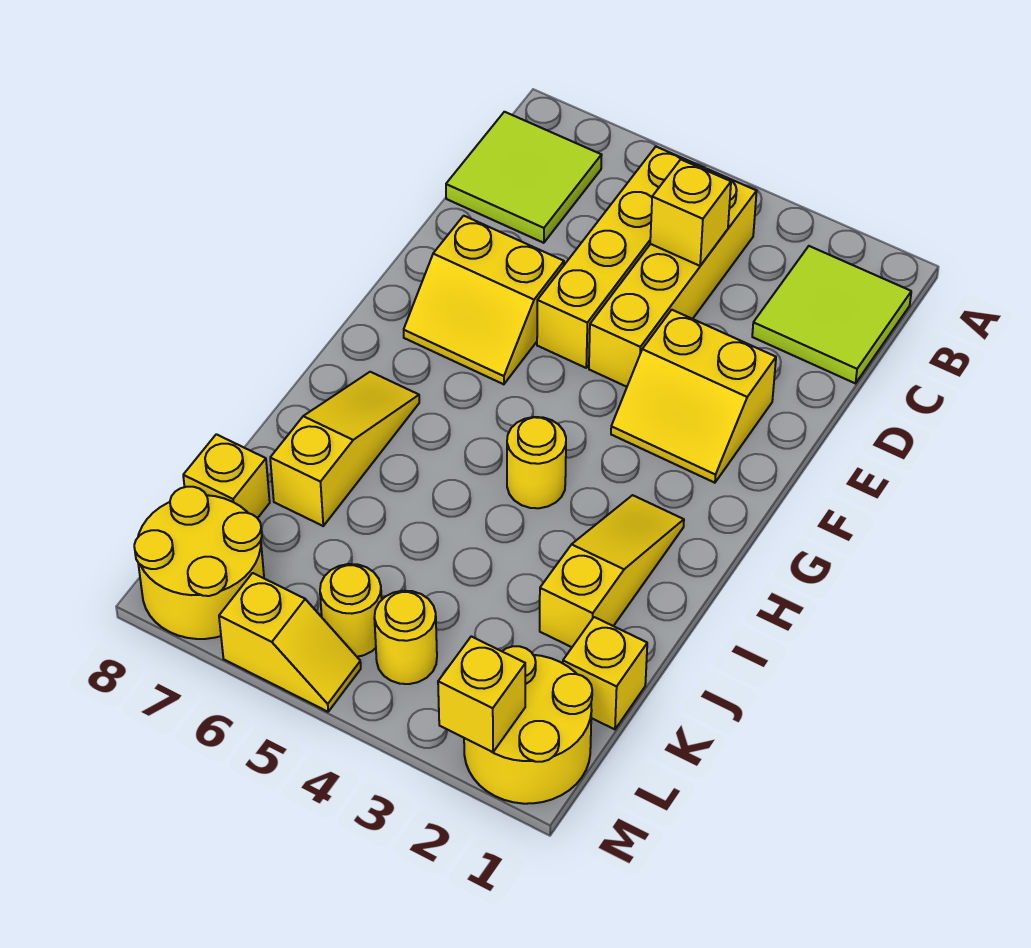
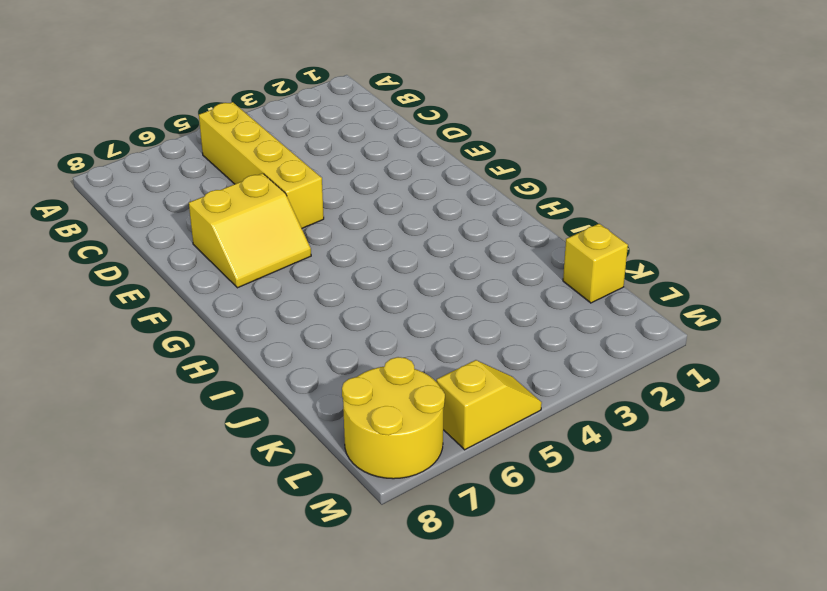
none -> lime tile B1:C2 level 1
none -> yellow brick B4:E4 level 1
none -> lime tile B7:C8 level 1

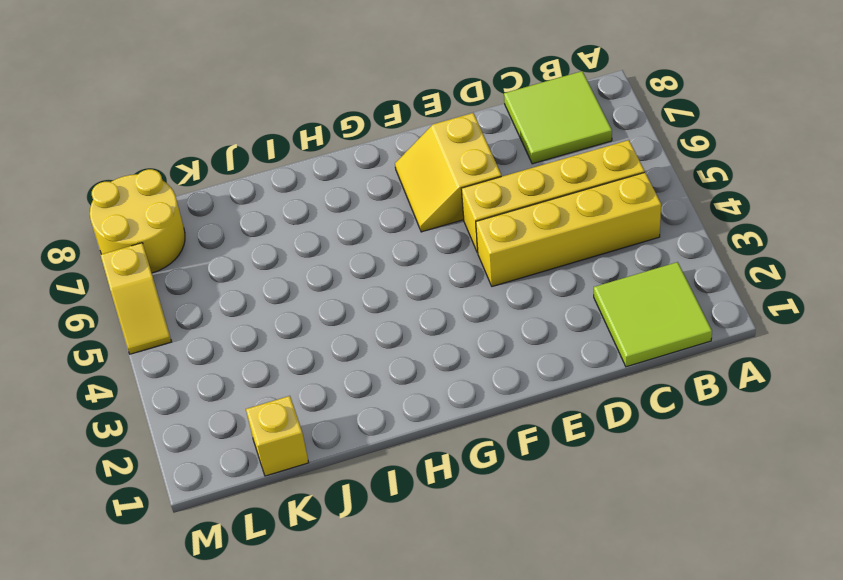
none -> yellow slope E2:F3 level 1 top E
none -> yellow slope H2:J2 level 1 top J
none -> yellow round brick H4 level 1

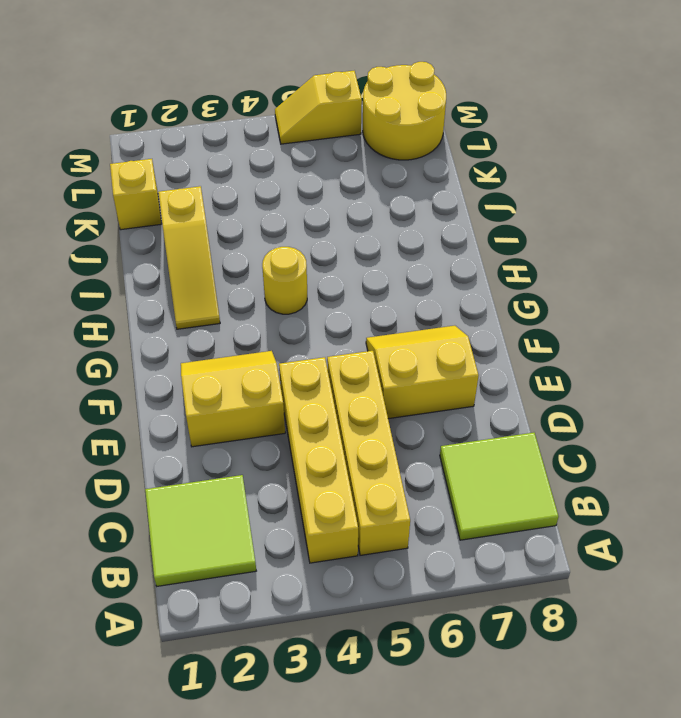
none -> yellow slope H7:J7 level 1 top J
none -> yellow brick K8 level 1
none -> yellow round brick L1:M2 level 1

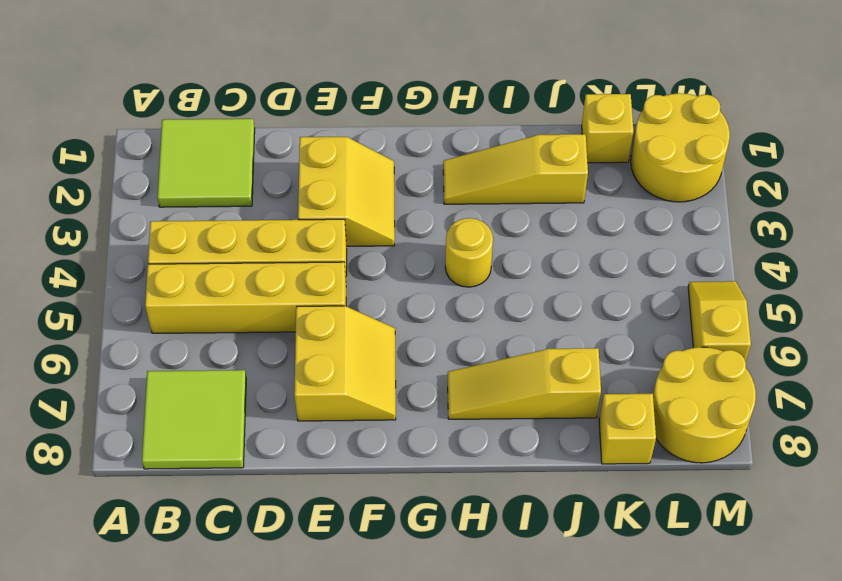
none -> yellow round brick L4 level 1
none -> yellow round brick L5 level 1
none -> yellow brick C4 level 2

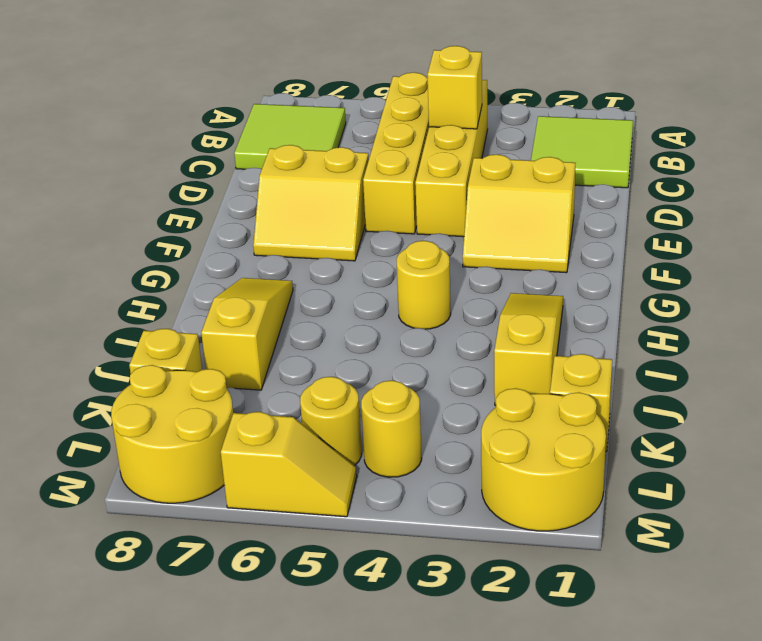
none -> yellow brick M2 level 2

